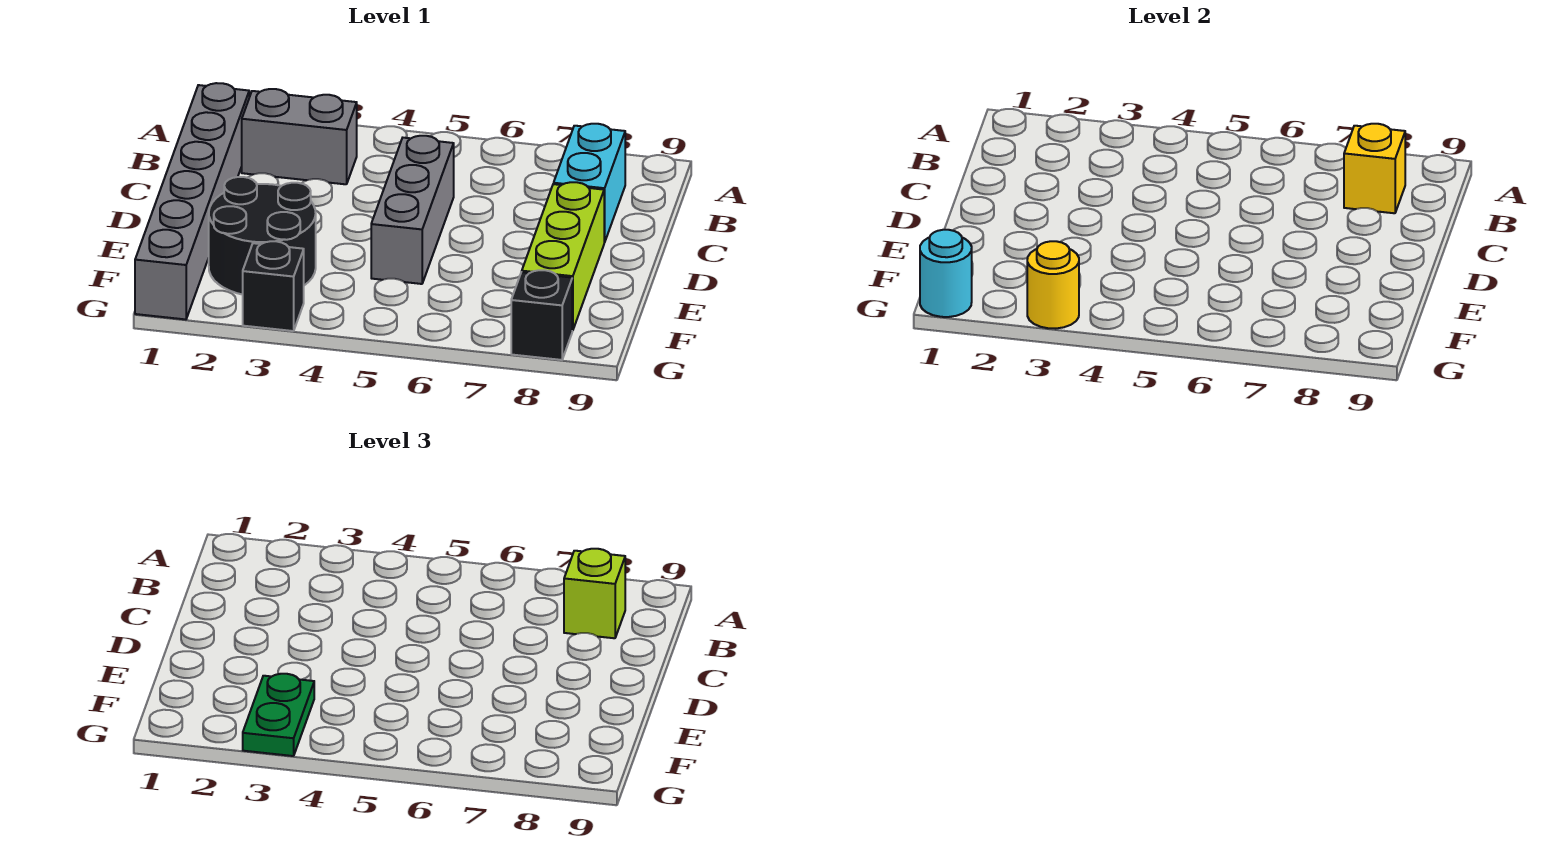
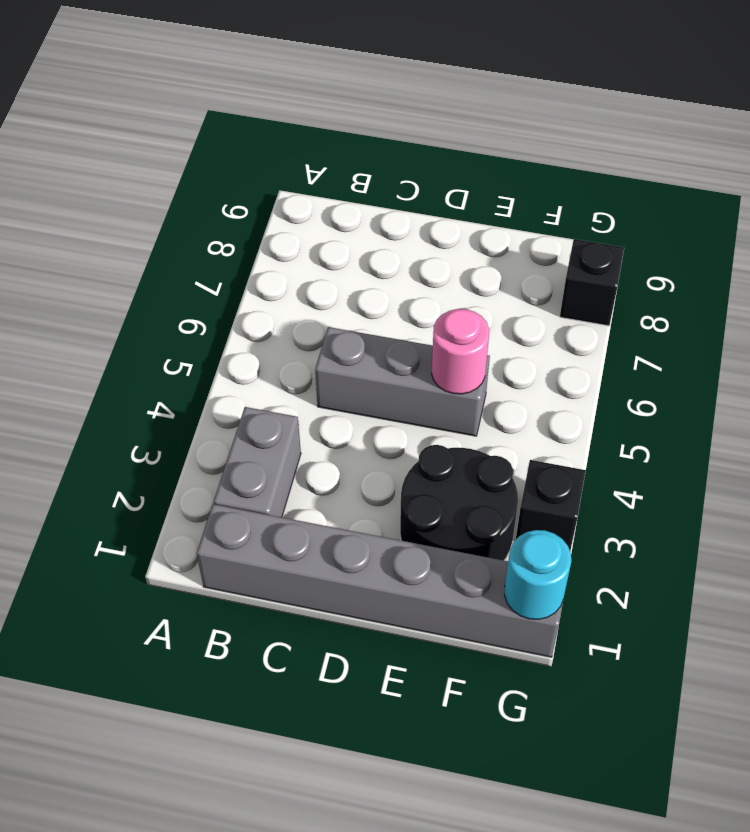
pink round brick E5 level 2 -> none
none -> cyan brick B8:C8 level 1
none -> lime brick D8:F8 level 1
none -> yellow brick B8 level 2

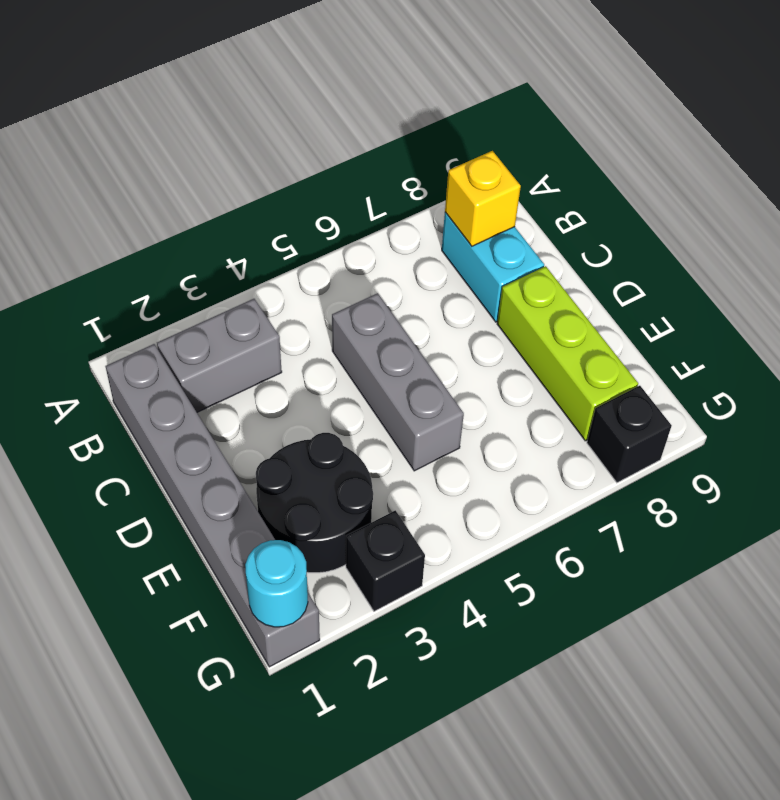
none -> yellow round brick G3 level 2
none -> lime brick B8 level 3
none -> green plate F3:G3 level 3

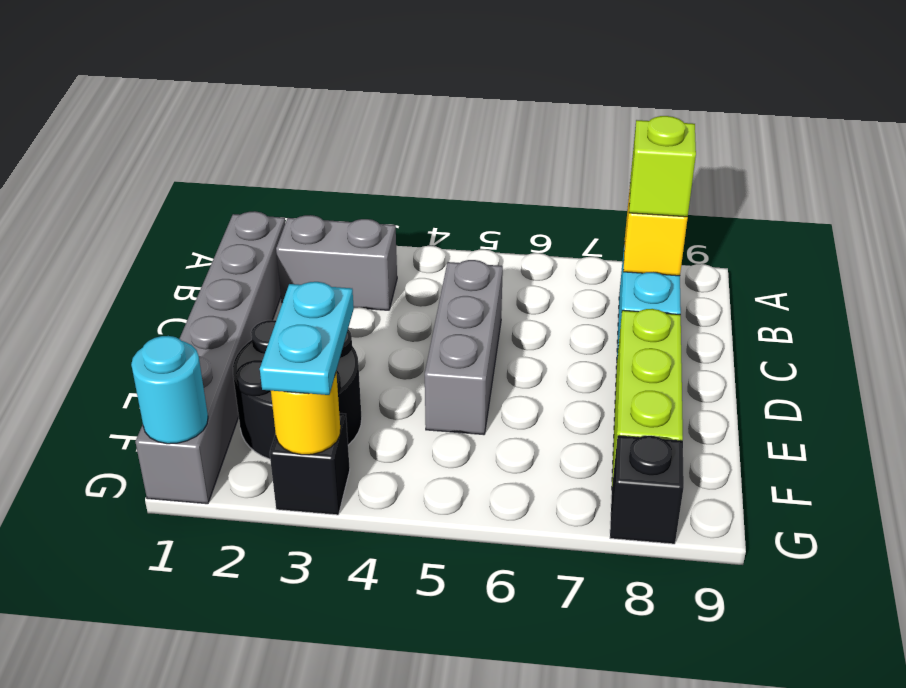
cyan plate F3:G3 level 3 -> green plate F3:G3 level 3

